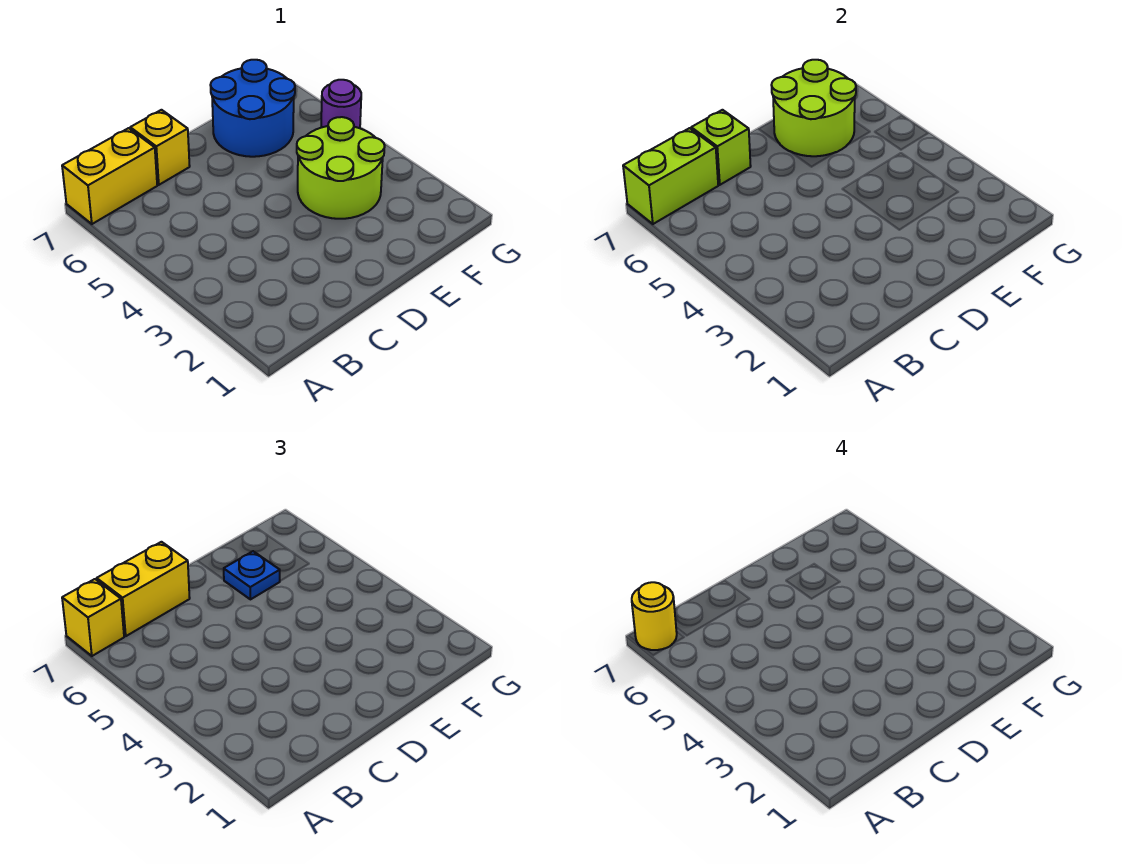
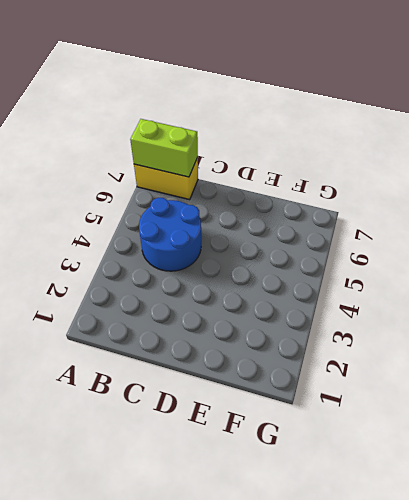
blue round brick B4:C5 level 1 -> blue round brick E6:F7 level 1
none -> yellow brick C7 level 1
none -> lime round brick E3:F4 level 1
none -> purple round brick G5 level 1

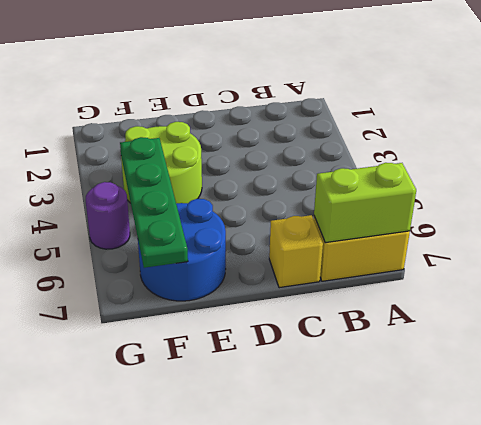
green plate F4:F7 level 2 -> lime round brick E6:F7 level 2
none -> lime brick C7 level 2
none -> yellow brick A7 level 3
none -> yellow brick B7:C7 level 3

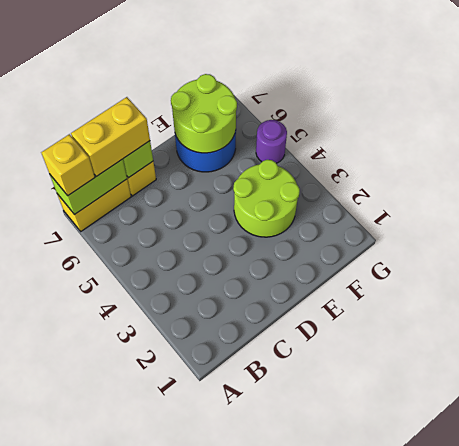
none -> blue plate E6 level 3
none -> yellow round brick A7 level 4

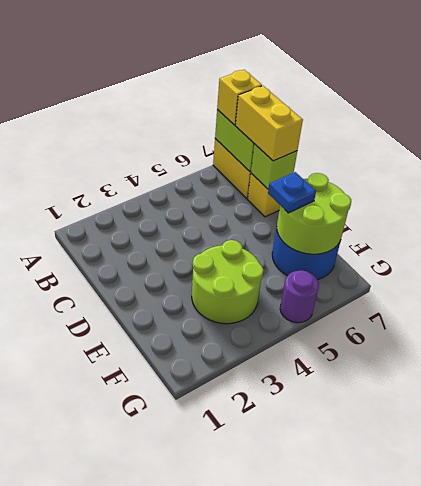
none -> yellow round brick A7 level 4

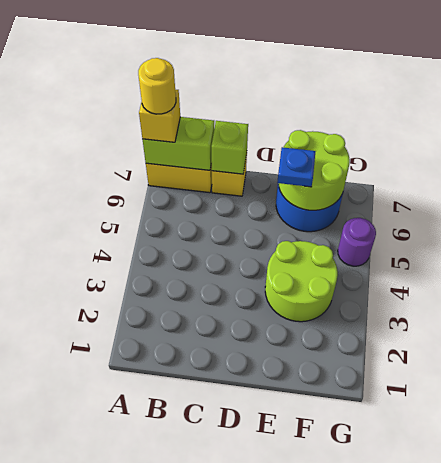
none -> yellow brick B7:C7 level 3

